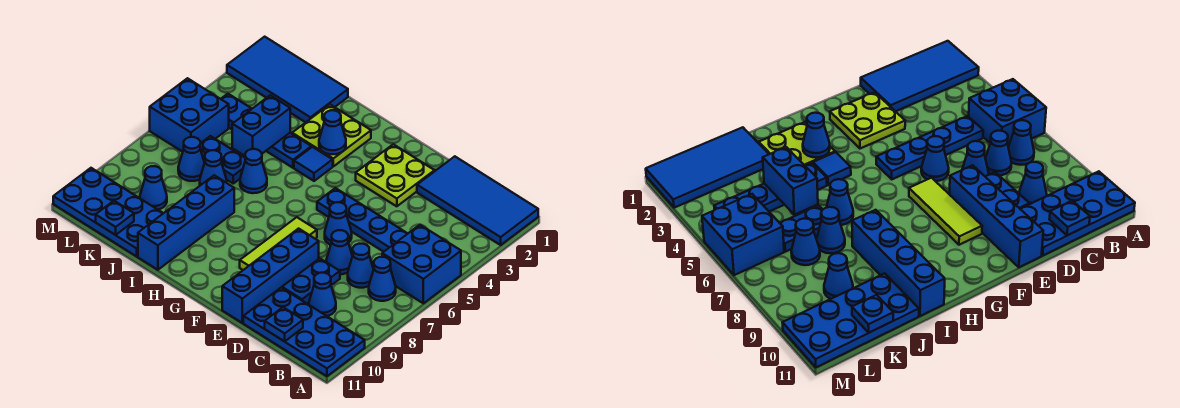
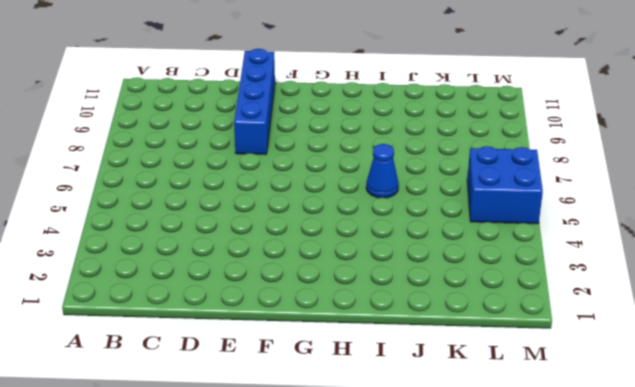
none -> blue tile A1:D2 level 1
none -> blue brick A5:B6 level 1
none -> blue plate A10:D11 level 1

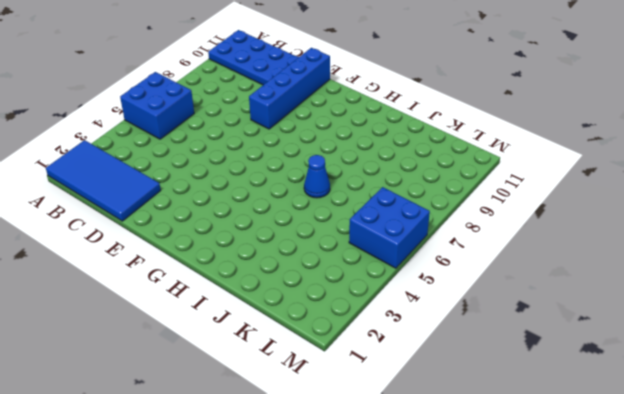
none -> blue cone B7 level 1
none -> blue plate C5:F5 level 1
none -> blue cone C7 level 1

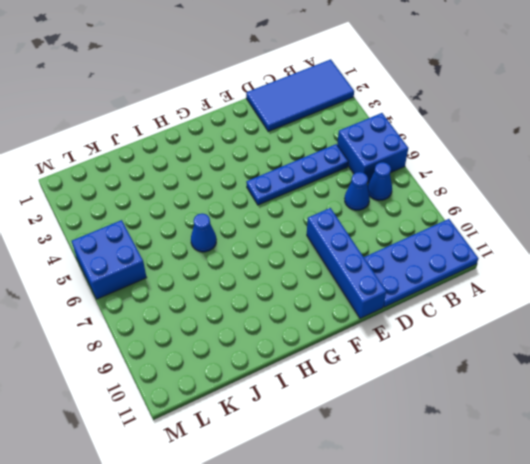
none -> blue cone C9 level 1
none -> blue cone D7 level 1
none -> blue plate D8:D9 level 1

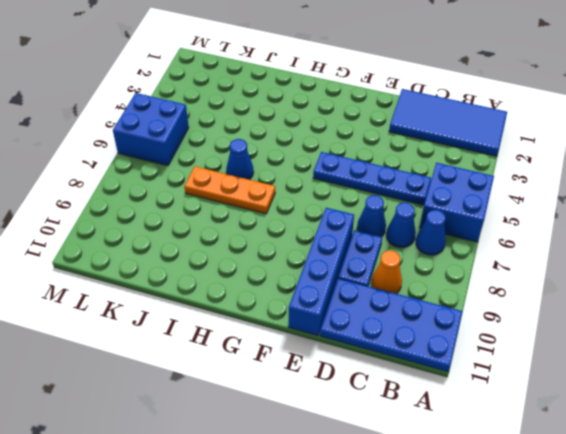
orange cone C9 level 1 -> blue cone C9 level 1
orange plate H7:J7 level 1 -> blue cone J7 level 1
none -> lime plate E2:F3 level 1
none -> blue cone E6 level 1
none -> lime tile F7:F9 level 1

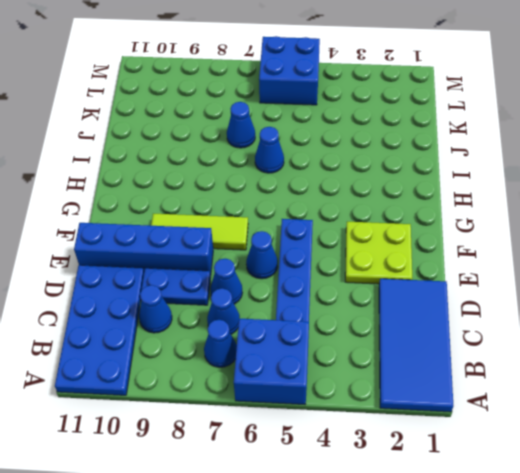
none -> lime plate H2:I3 level 1
none -> blue tile H4 level 1
none -> blue plate I4:L4 level 1

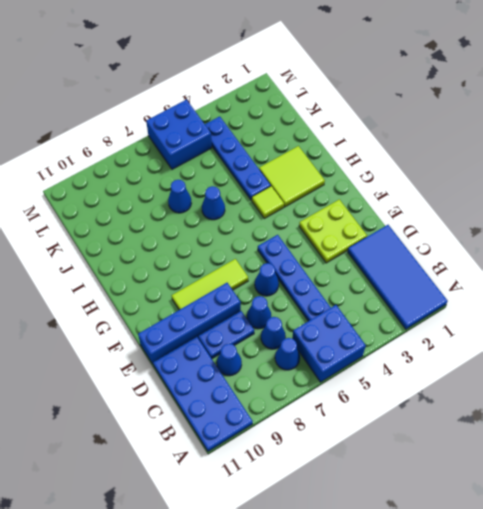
lime tile H2:I3 level 1 -> lime plate H2:I3 level 1
lime tile H4 level 1 -> blue tile H4 level 1
none -> blue brick I8:I11 level 1
none -> blue tile J1:M2 level 1
none -> blue plate J6:K6 level 1

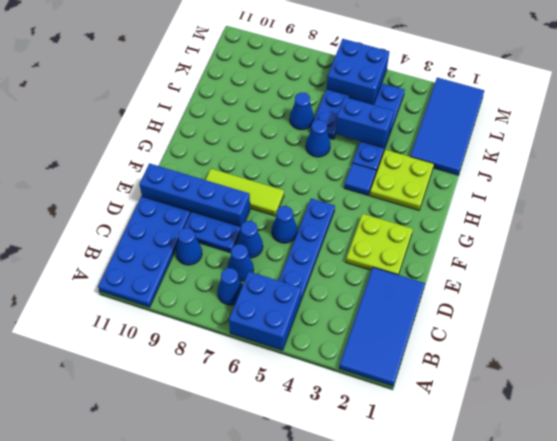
none -> blue brick I8:I11 level 1
none -> blue plate J10:M11 level 1
none -> blue cone K7 level 1

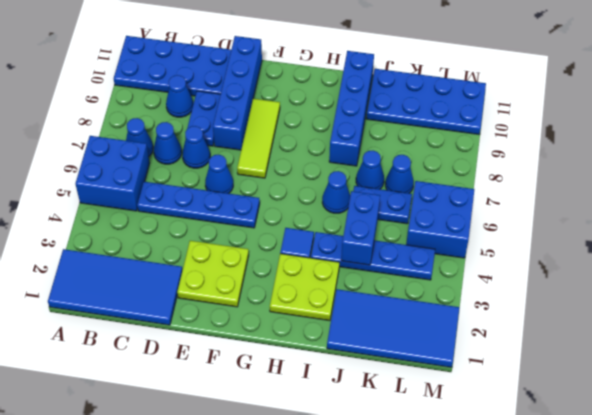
none -> blue cone K9 level 1
none -> blue plate C11 level 2
none -> blue cone H3 level 2

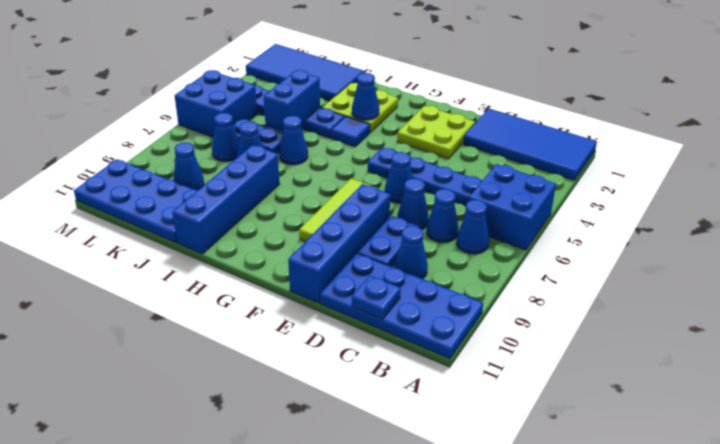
none -> blue plate K11 level 2

